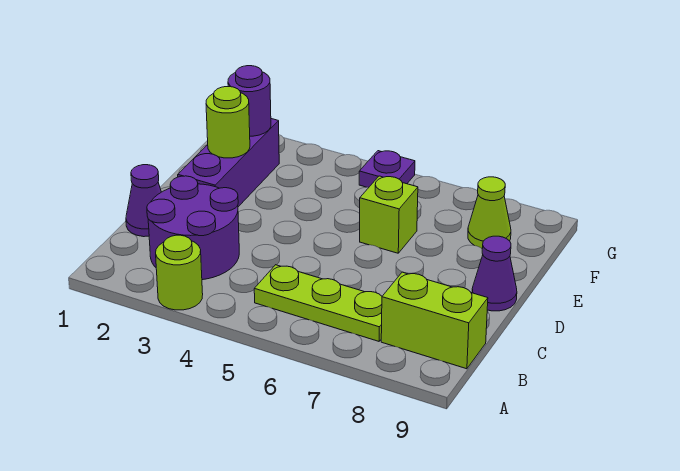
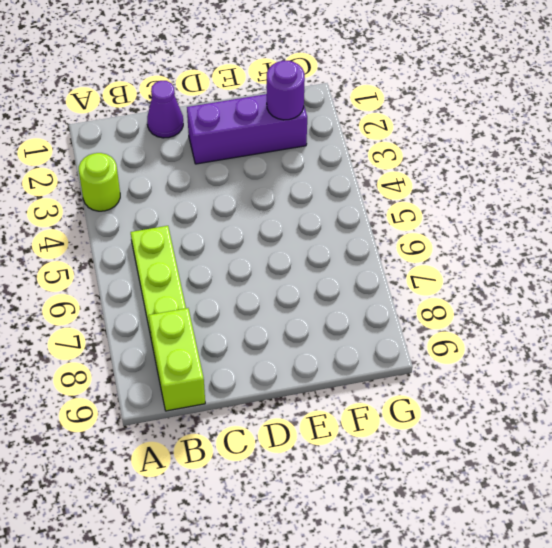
none -> purple round brick B2:C3 level 1
none -> purple cone D9 level 1
none -> lime brick E6 level 1

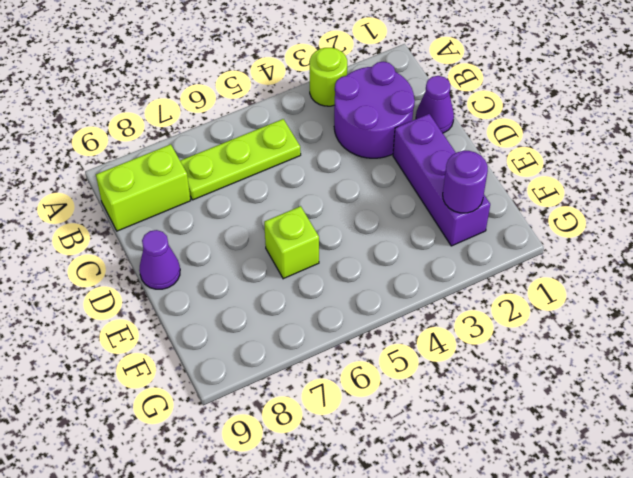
none -> lime cone F8 level 1
none -> purple plate G5 level 1
none -> lime round brick E2 level 2

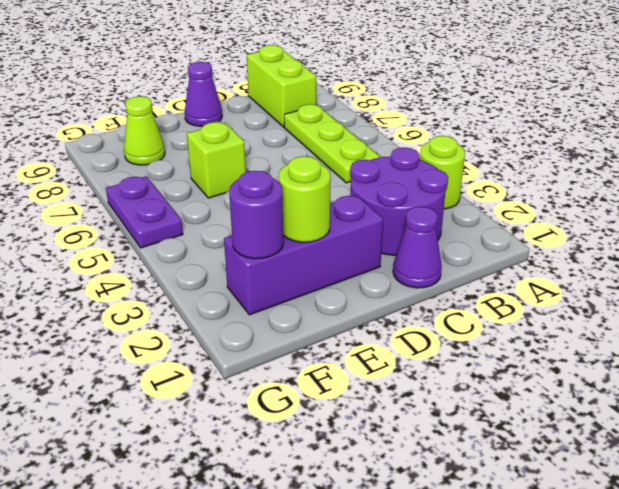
purple plate G5:G6 level 1 -> purple plate G5 level 1

